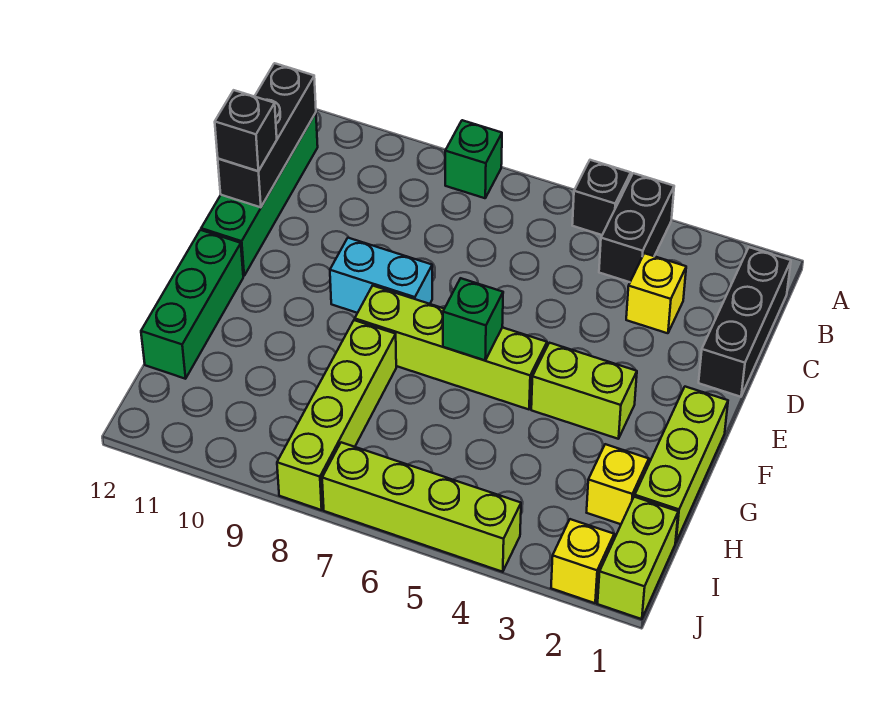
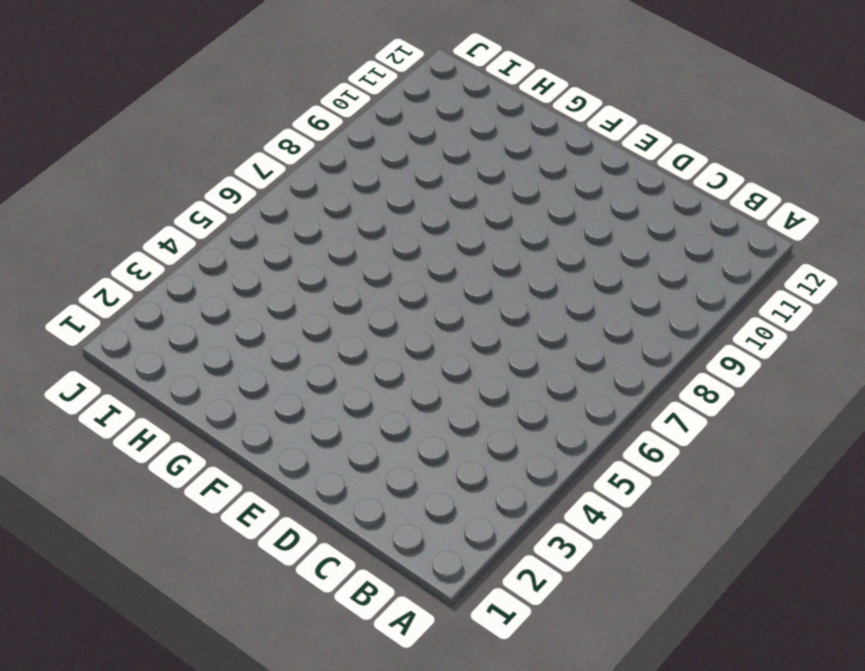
none -> black brick A4:B4 level 1
none -> black brick A5 level 1
none -> green brick A8 level 1

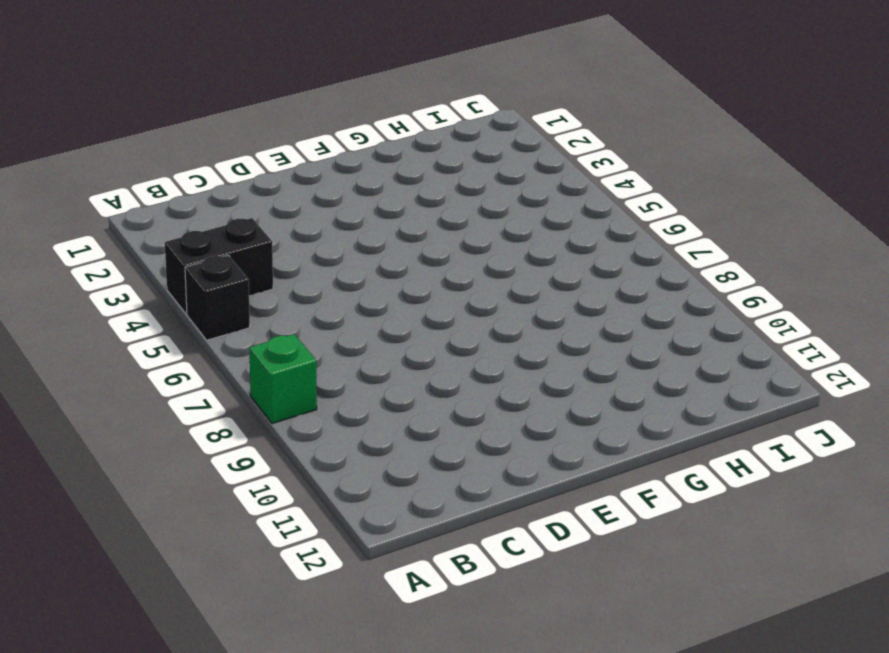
none -> black brick B1:D1 level 1
none -> green brick B12:E12 level 1
none -> yellow brick C3 level 1

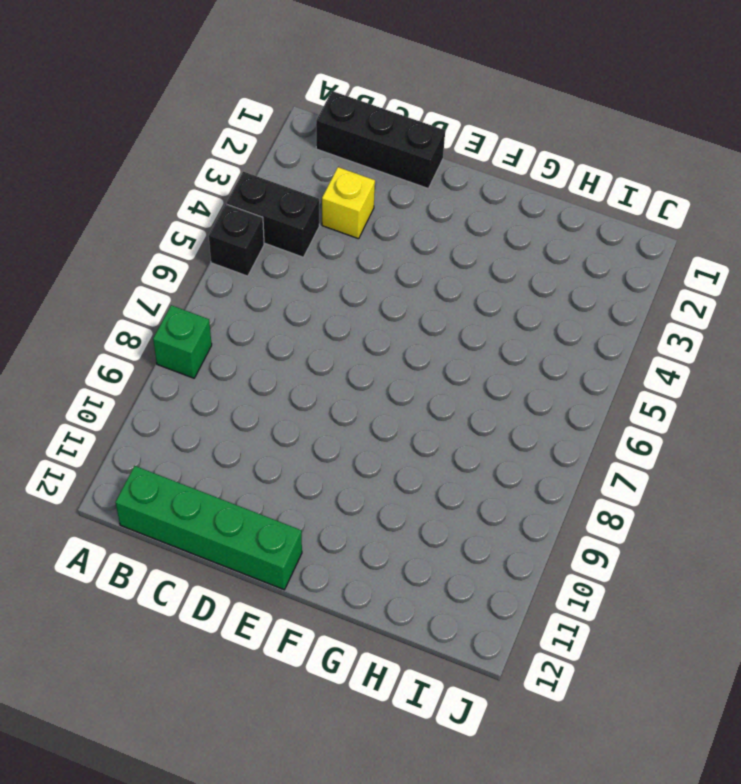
none -> cyan brick E8:E9 level 1
none -> lime brick F1:H1 level 1
none -> lime brick F3:F4 level 1

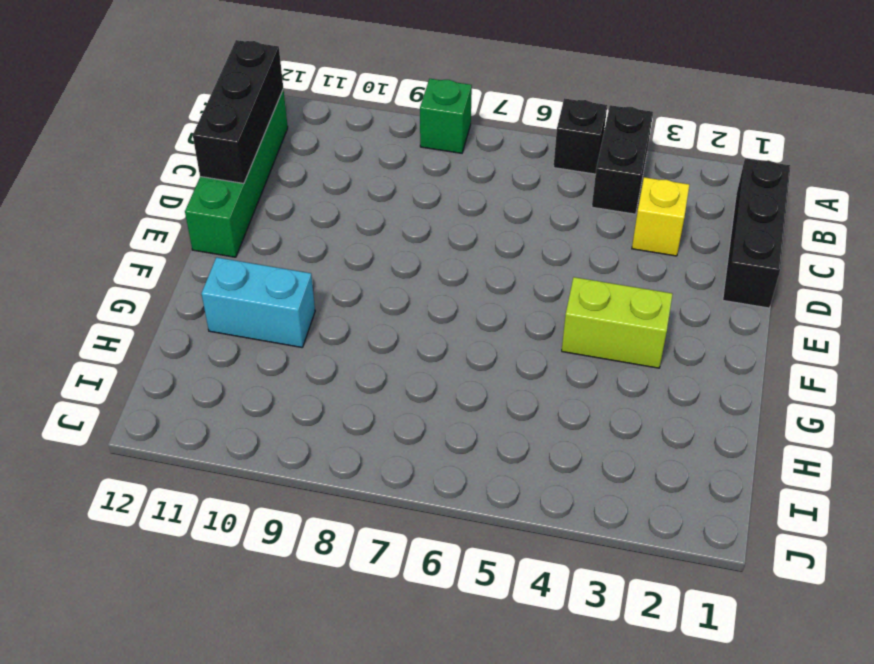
cyan brick G10:G11 level 1 -> cyan brick E8:E9 level 1
none -> lime brick F1:H1 level 1
none -> lime brick F5:F8 level 1
none -> green brick F12:H12 level 1

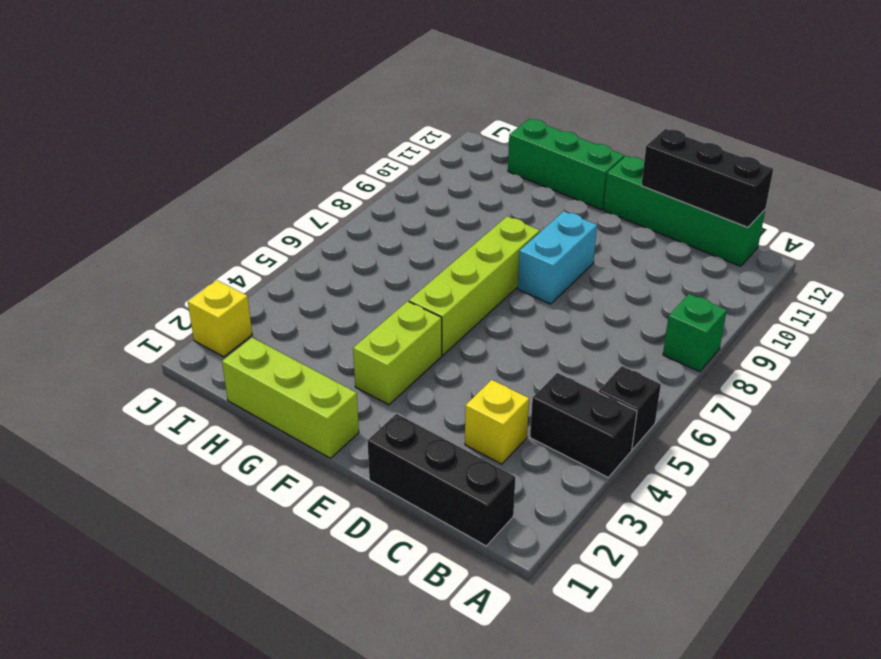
none -> lime brick G8:J8 level 1
none -> yellow brick H2 level 1
none -> lime brick I1:J1 level 1

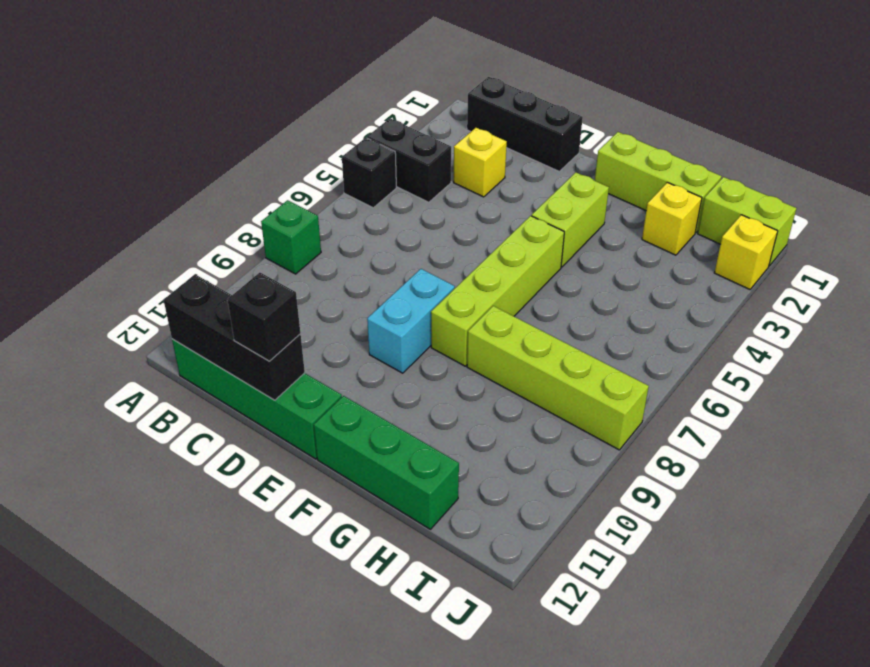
none -> lime brick J4:J7 level 1
none -> green brick F6 level 2

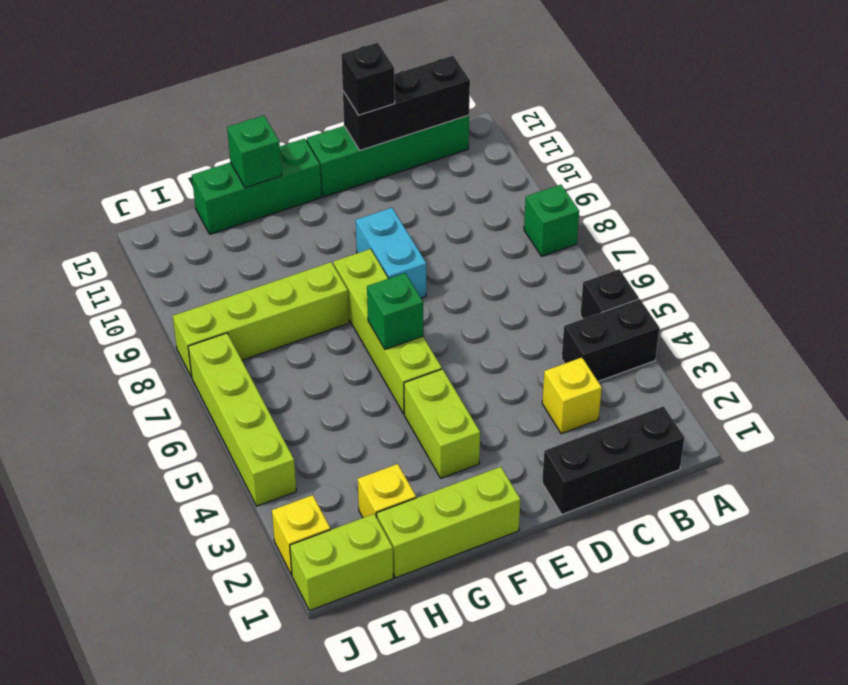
green brick G12 level 2 -> none

